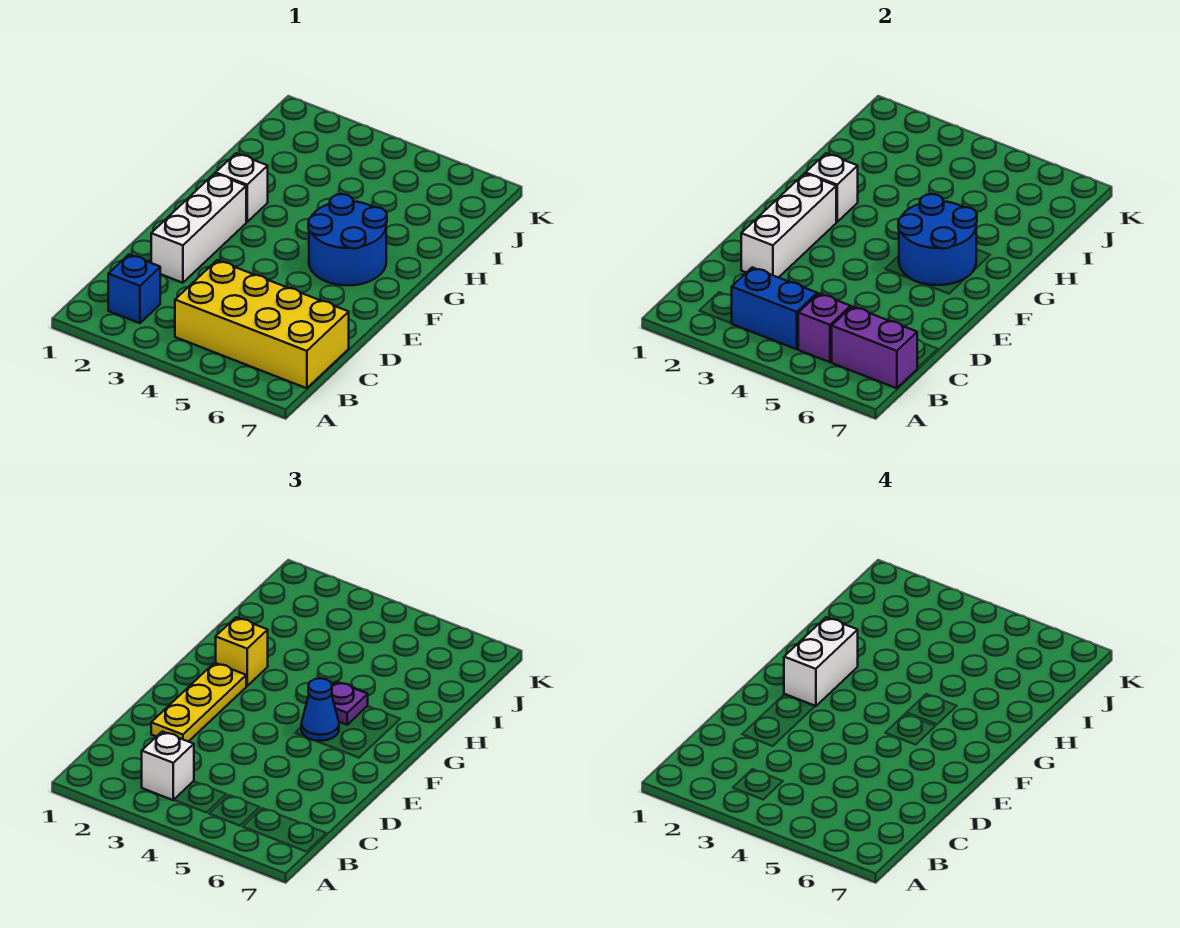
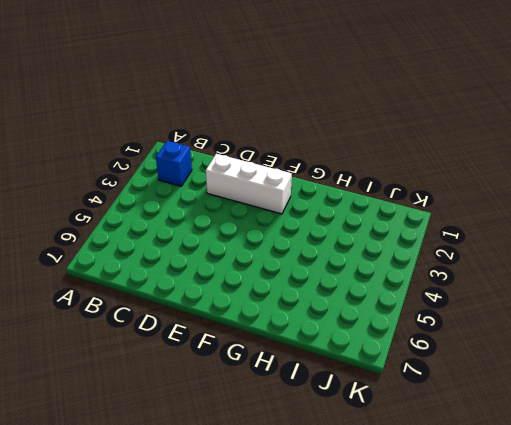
none -> yellow brick B4:C7 level 1
none -> blue round brick F5:G6 level 1
none -> white brick G2 level 1

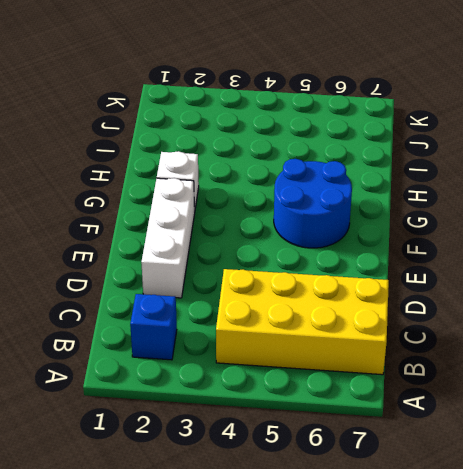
none -> blue brick B3:B4 level 2
none -> purple brick B5 level 2
none -> purple brick B6:B7 level 2

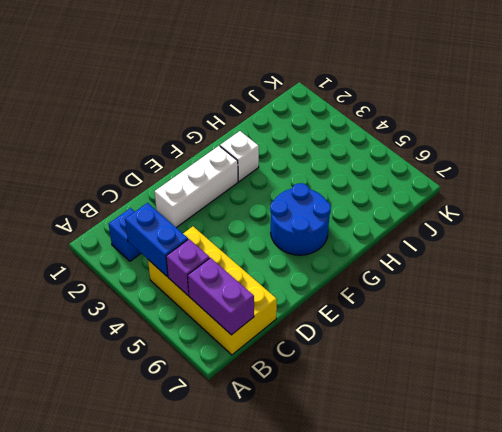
none -> white brick D2:F2 level 2
none -> blue round brick F5:G6 level 2
none -> white brick G2 level 2

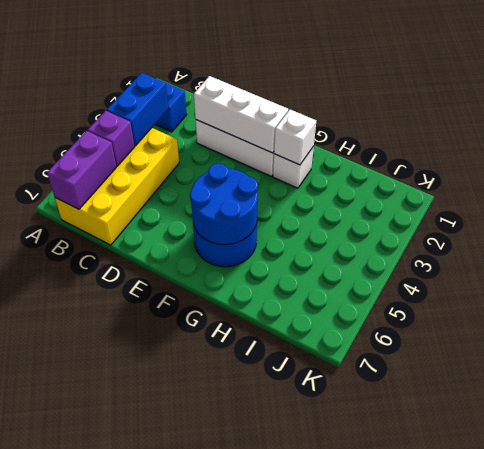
none -> white brick B3 level 3
none -> yellow plate D2:F2 level 3
none -> blue cone F5 level 3

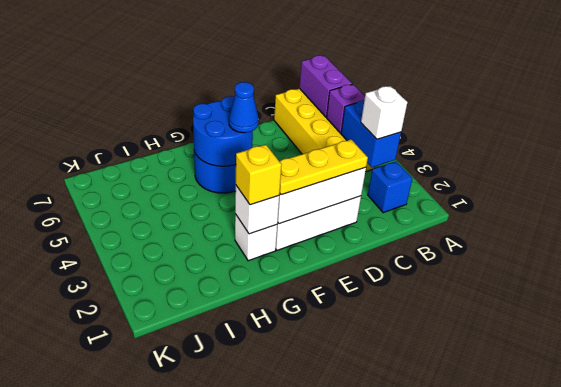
none -> purple plate G5 level 3
none -> white brick F2:G2 level 4

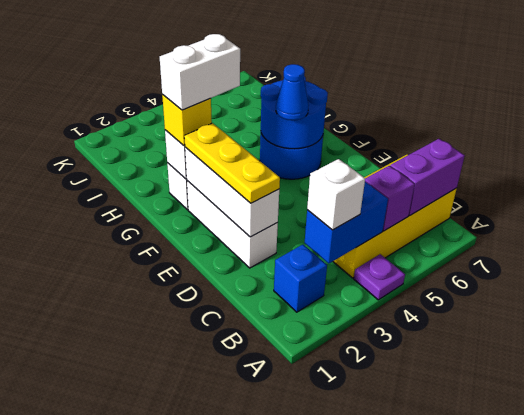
purple plate A4 level 1 -> purple plate G5 level 3
white brick G2:G3 level 4 -> white brick F2:G2 level 4

